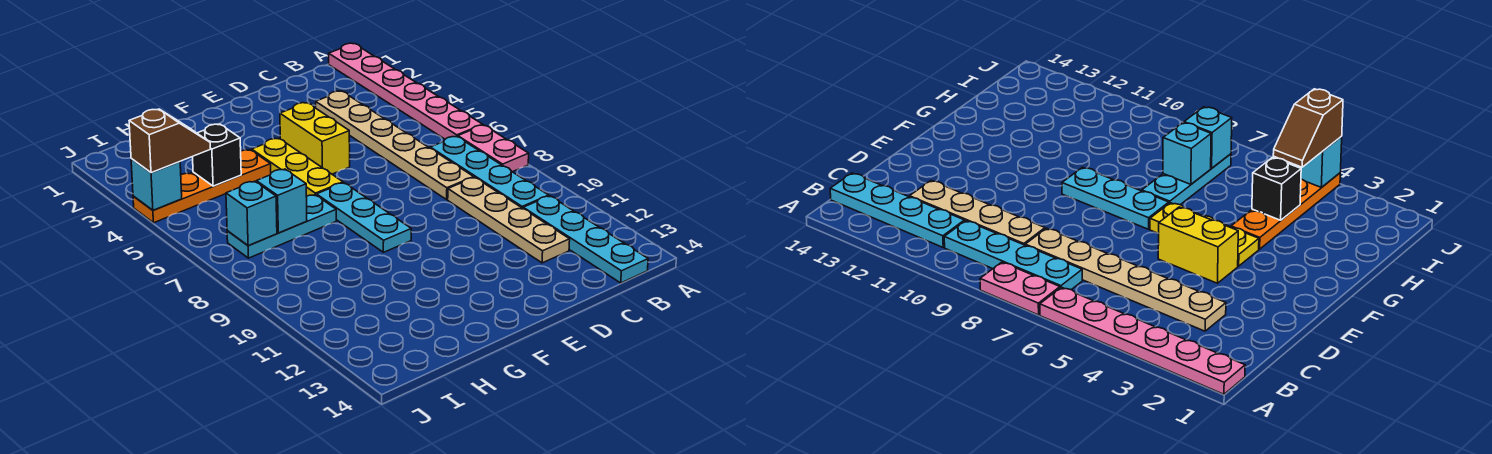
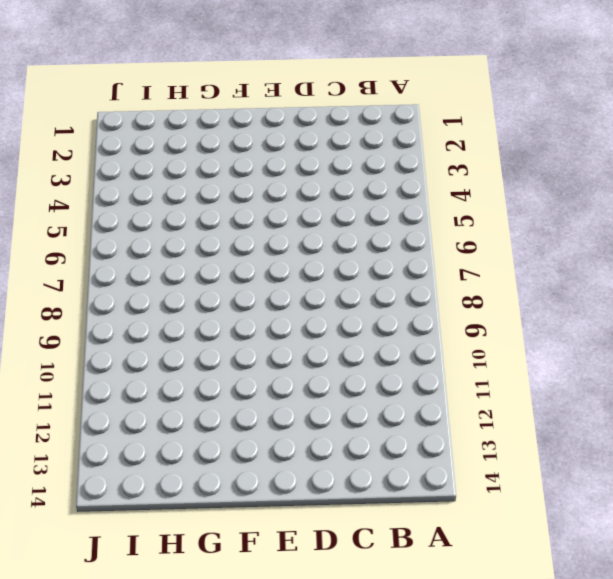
none -> pink plate A1:A6 level 1
none -> pink plate A7:A8 level 1
none -> cyan plate B7:B10 level 1

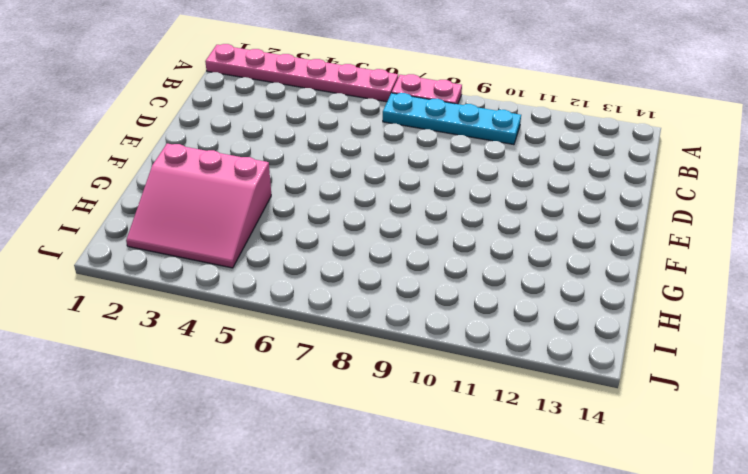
pink slope G2:I4 level 1 top G -> orange plate G4:J4 level 1
none -> cyan plate B11:B14 level 1
none -> tan plate C3:C8 level 1
none -> tan plate C9:C12 level 1

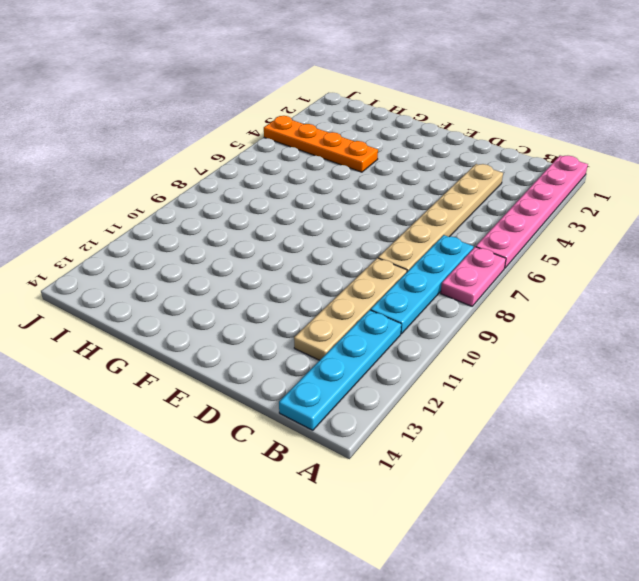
none -> yellow brick E4:E5 level 1
none -> yellow plate F4:F6 level 1
none -> cyan plate F7:F9 level 1

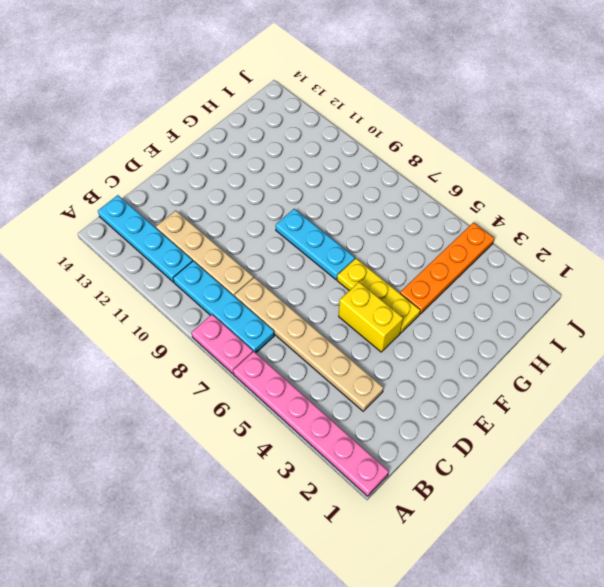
none -> cyan plate G7:I7 level 1
none -> black brick H4 level 2
none -> cyan brick H7 level 2

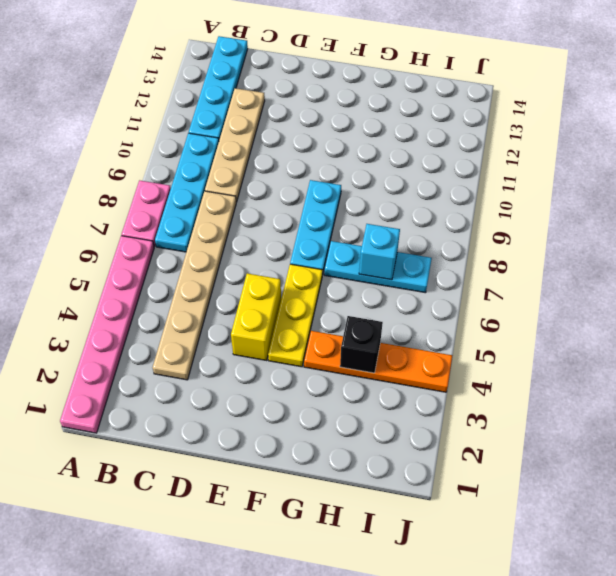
none -> cyan brick I7 level 2
none -> cyan brick J4 level 2
none -> brown slope I4:J4 level 3 top J

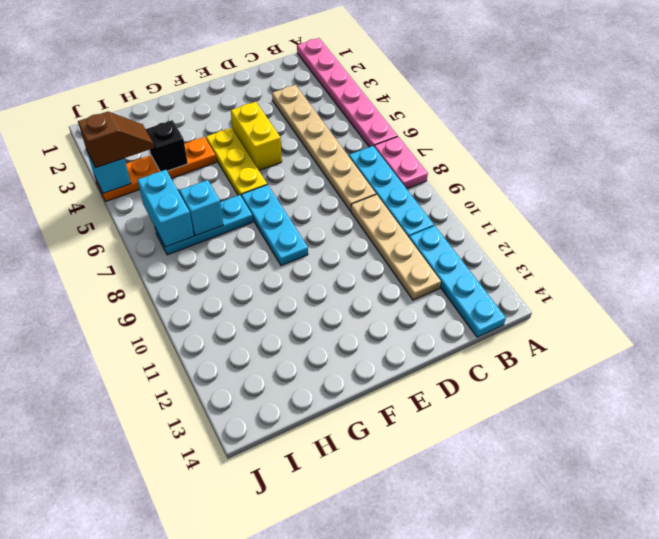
cyan brick I6:I7 level 2 -> cyan brick I7 level 2

